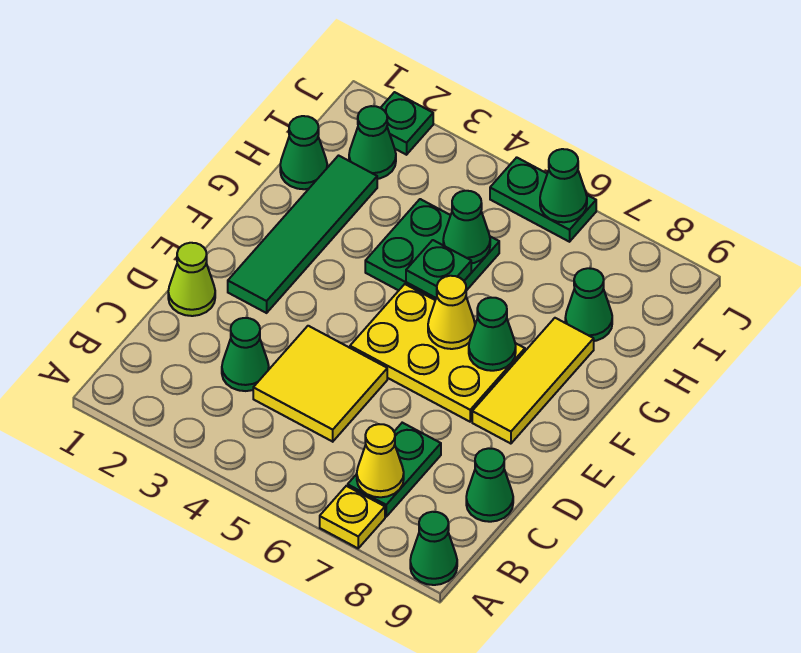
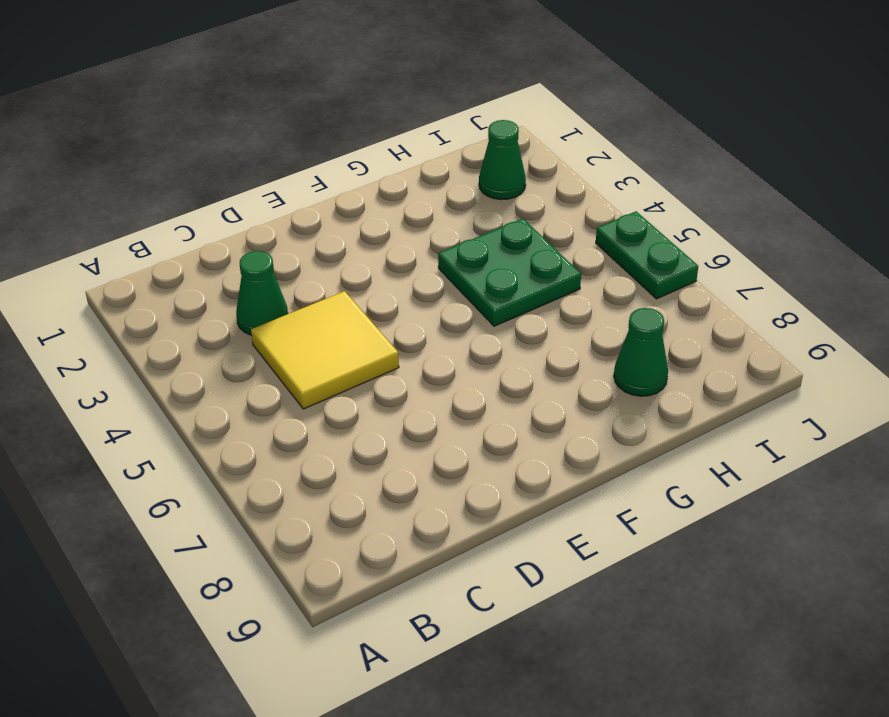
none -> yellow plate A7 level 1
none -> green cone A9 level 1
none -> green plate B7:C7 level 1

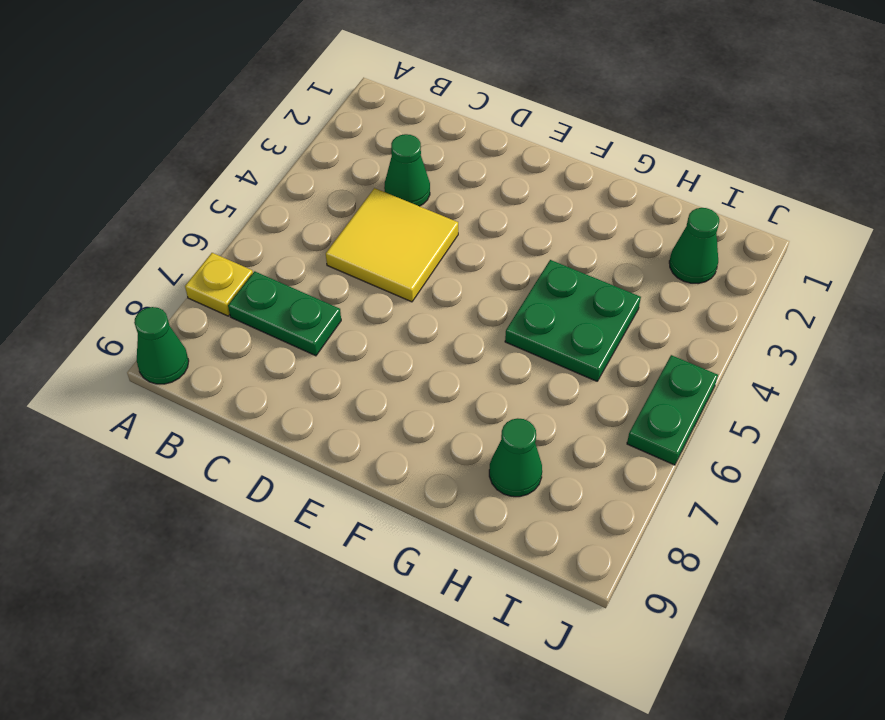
none -> green cone C9 level 1
none -> lime cone D1 level 1
none -> green tile E2:H2 level 1

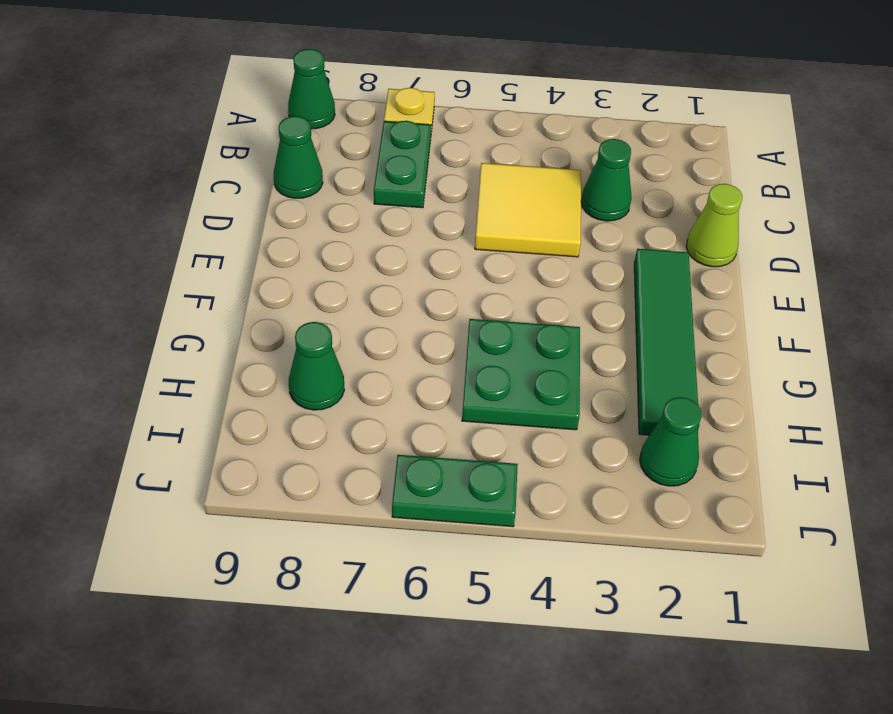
none -> yellow plate E5:F7 level 1
none -> yellow tile E8:G8 level 1
none -> green cone H1 level 1

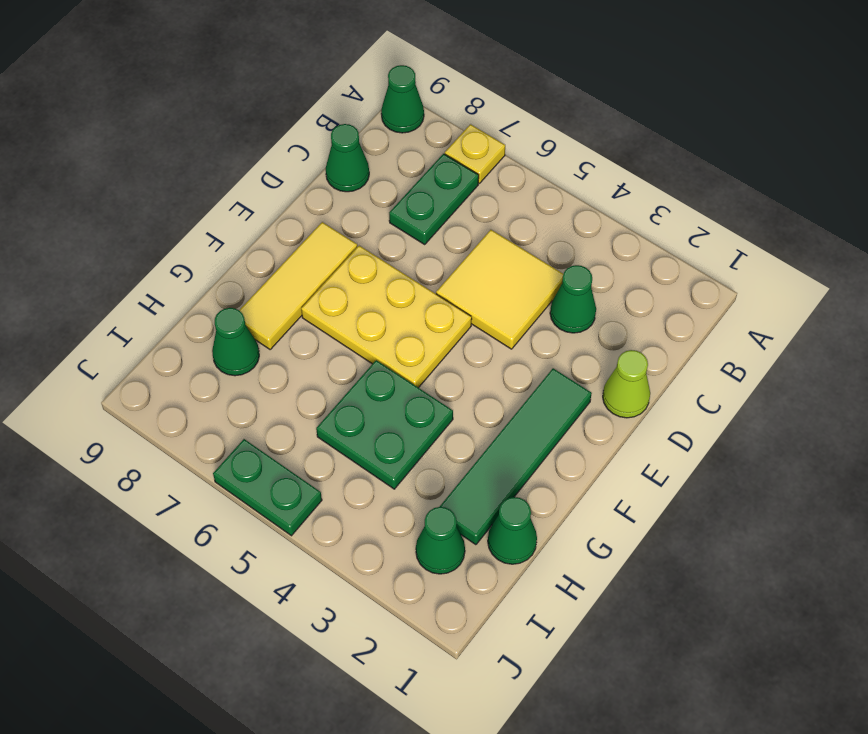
none -> green plate J2 level 1
none -> yellow cone B7 level 2
none -> yellow cone F6 level 2

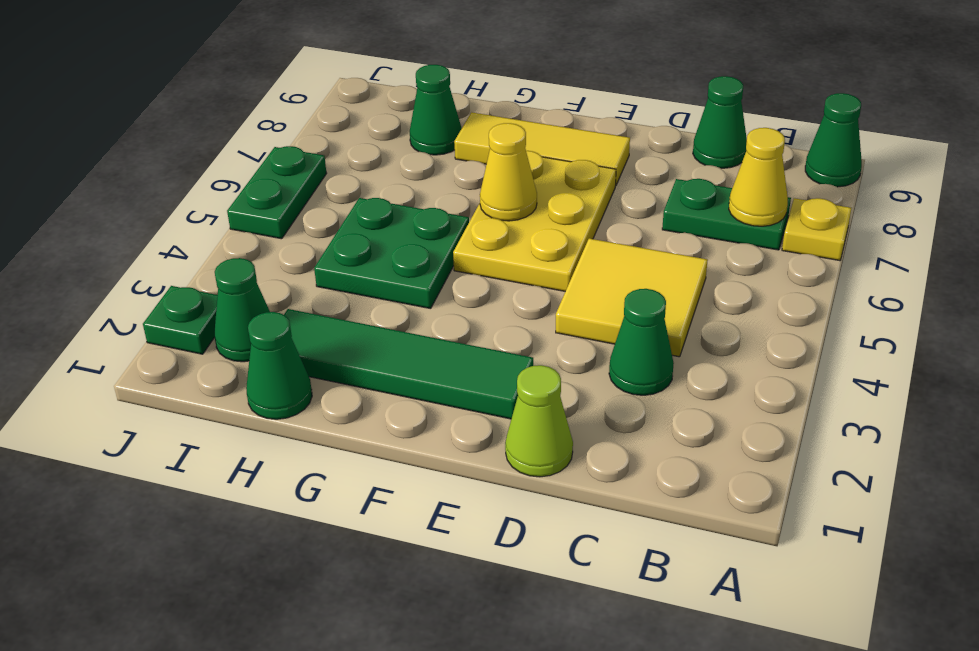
none -> green cone F7 level 2
none -> green plate G5 level 2
none -> green cone H5 level 2

